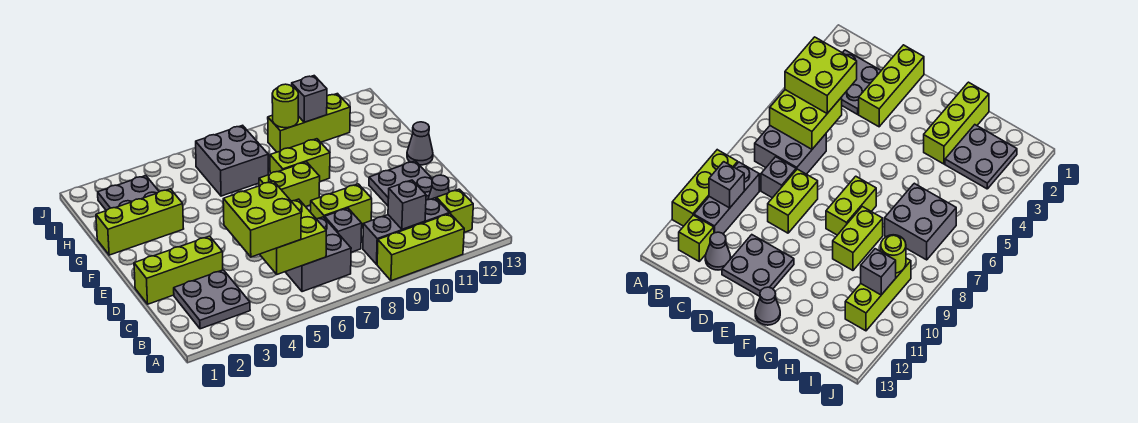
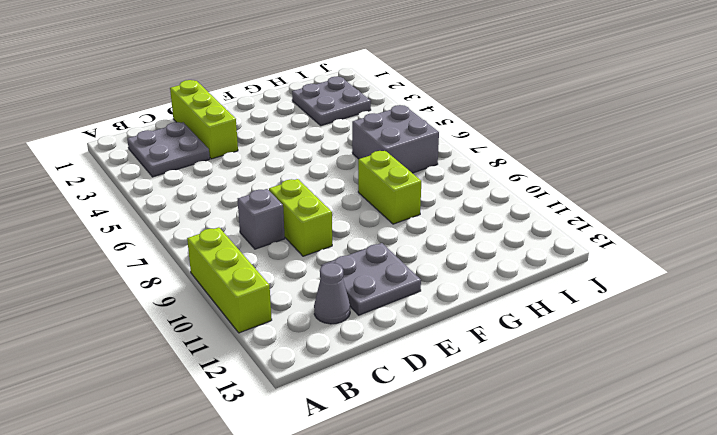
none -> grey brick B6:C7 level 1
none -> grey brick B9:B11 level 1
none -> lime brick B12 level 1

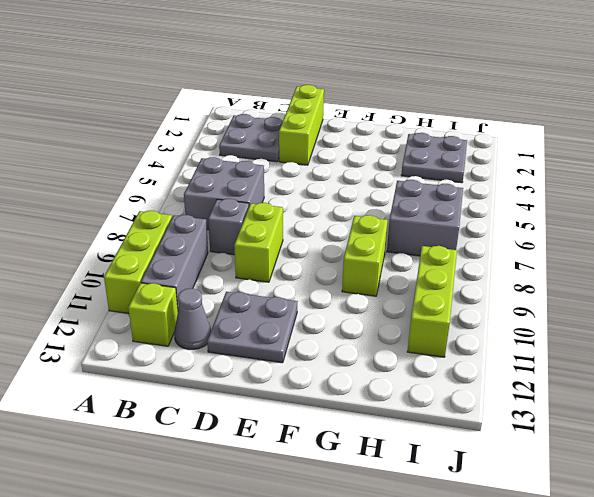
none -> lime brick F7:F8 level 1
none -> grey cone F13 level 1
none -> lime brick G1:G3 level 1

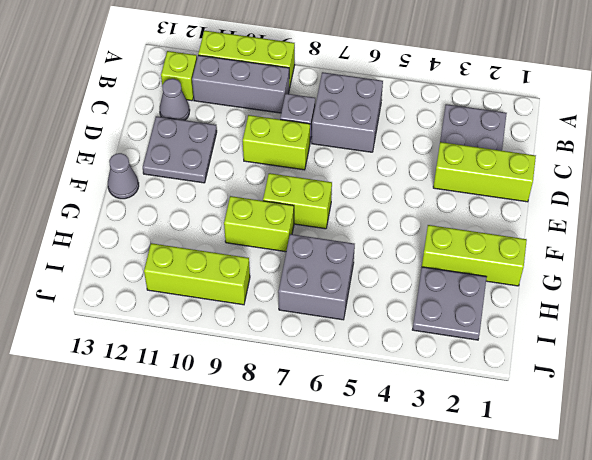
none -> lime brick B5:C6 level 2
none -> grey brick B10 level 2
none -> lime round brick I9 level 2

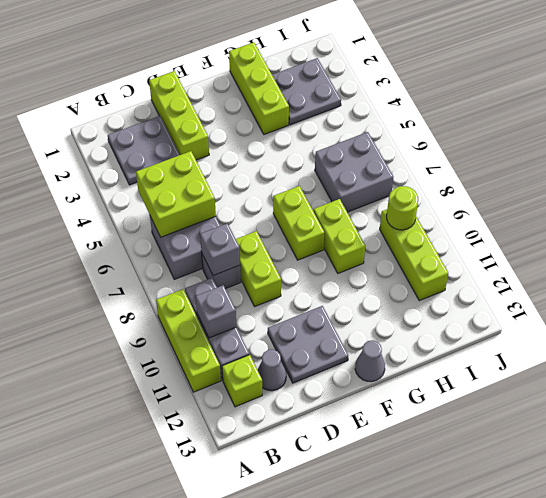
grey brick C8 level 2 -> grey brick I10 level 2
none -> lime brick B4:C5 level 3

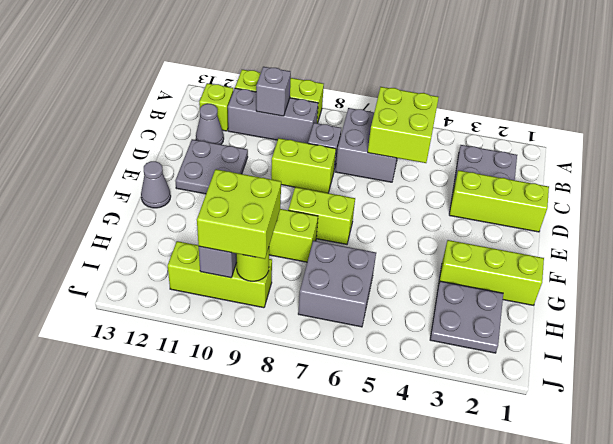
lime brick H9:I10 level 3 -> lime brick B4:C5 level 3

